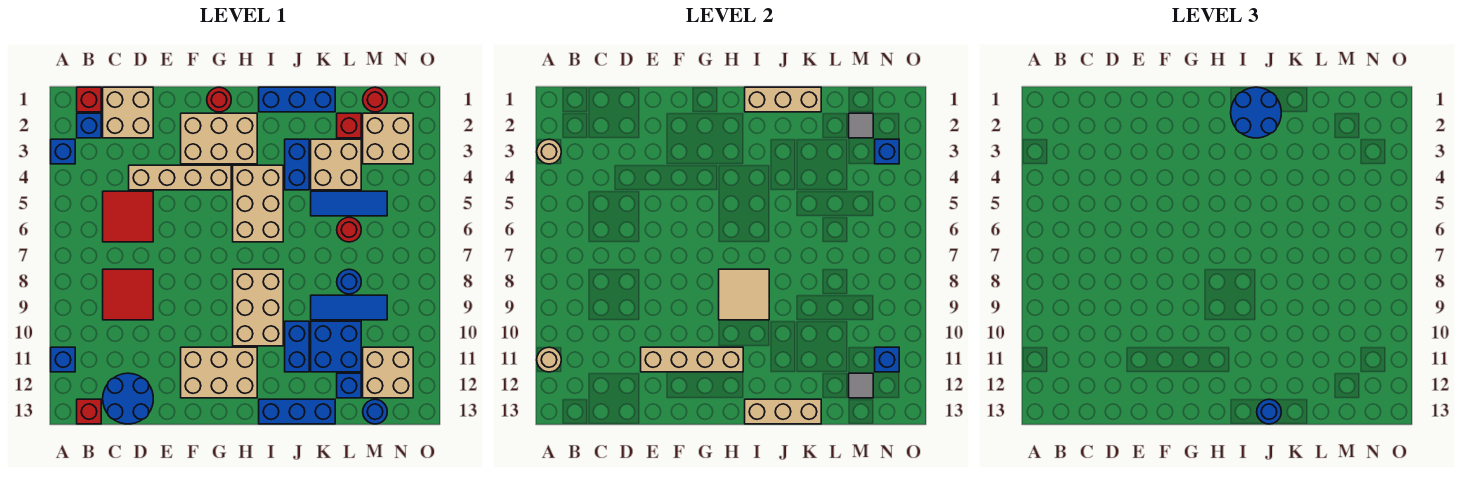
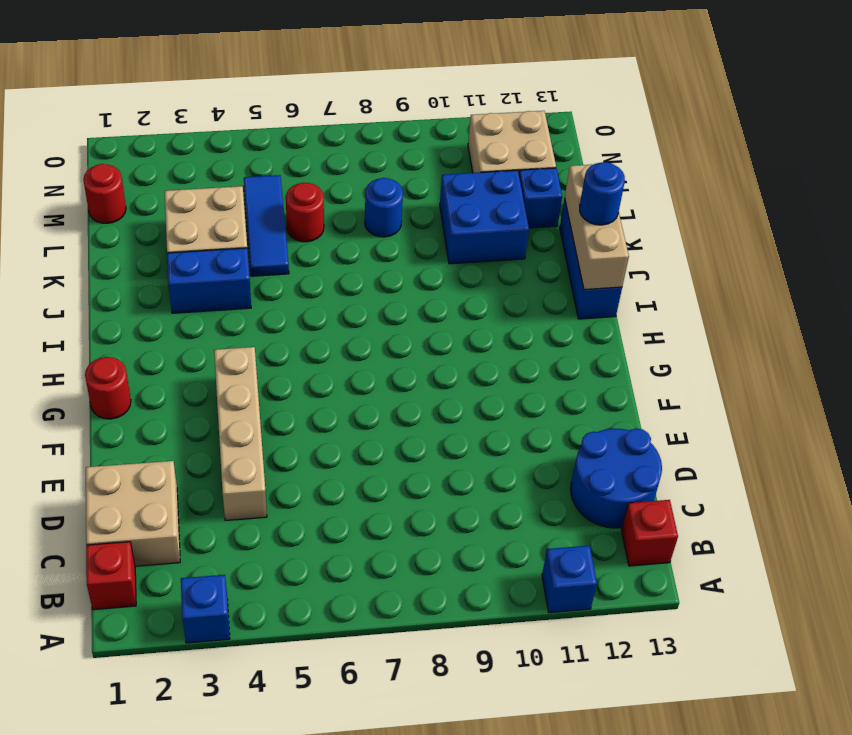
none -> blue brick B2 level 1
none -> red tile C5:D6 level 1
none -> red tile C8:D9 level 1
none -> tan brick F2:H3 level 1

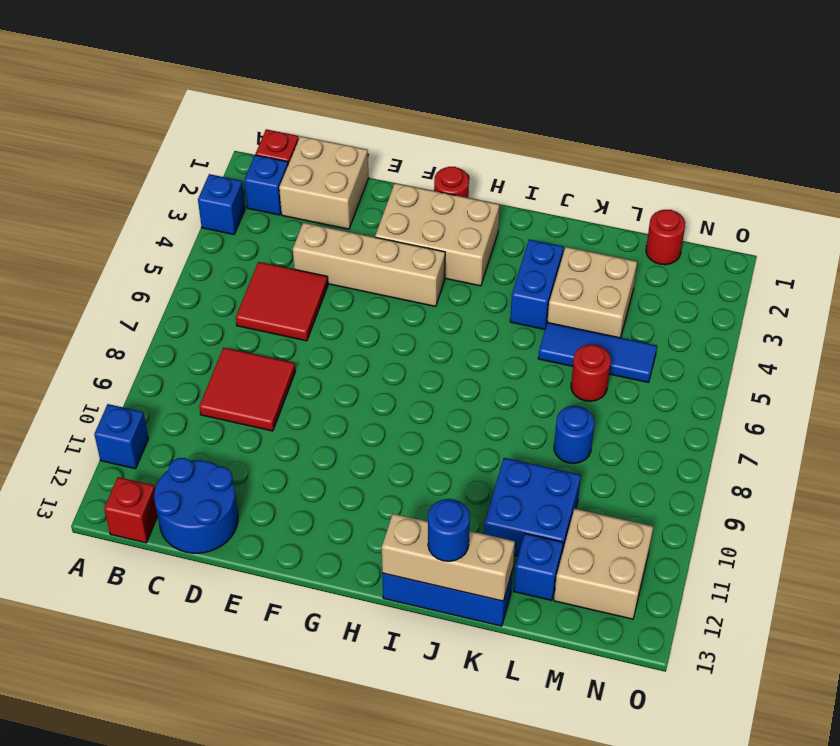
none -> tan brick F11:H12 level 1
none -> tan brick H4:I6 level 1
none -> tan brick H8:I10 level 1
none -> blue brick I1:K1 level 1

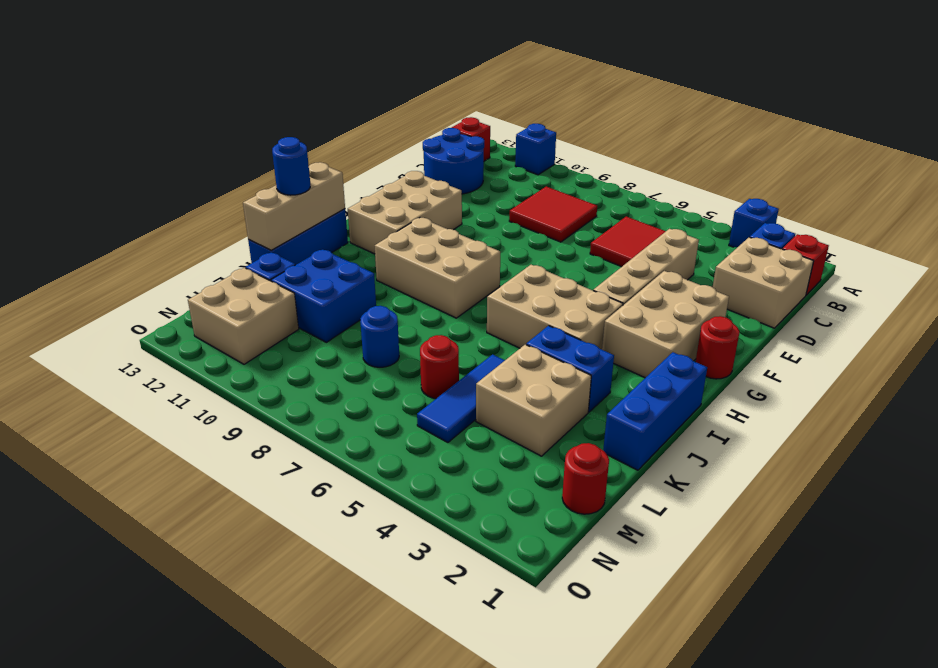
none -> blue brick J10:J11 level 1
none -> blue tile K9:M9 level 1
none -> red brick L2 level 1
none -> tan brick M2:N3 level 1

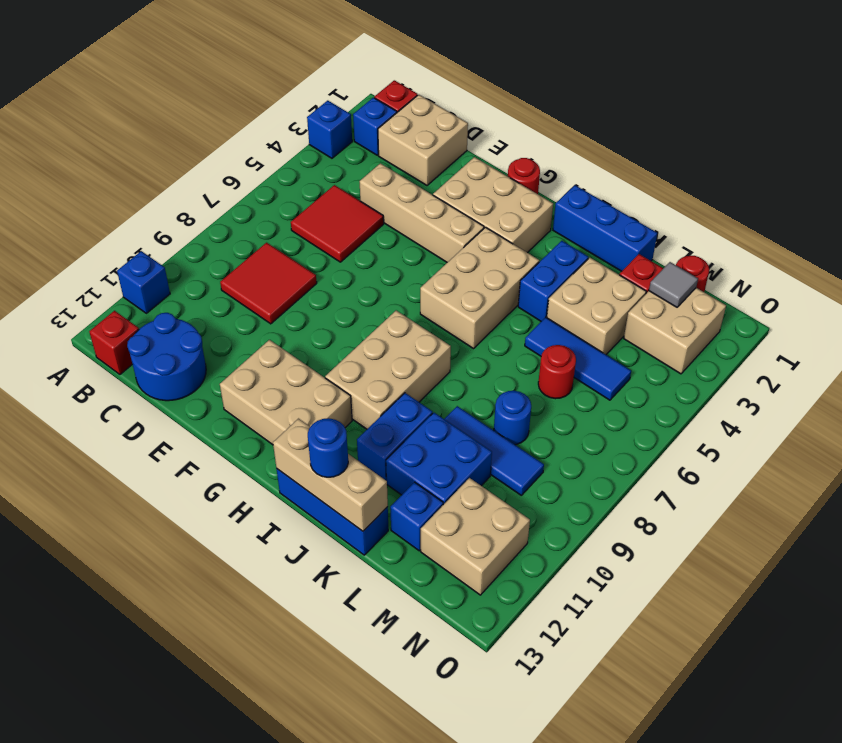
none -> blue round brick M13 level 1
none -> tan round brick A3 level 2
none -> tan round brick A11 level 2
none -> tan brick E11:H11 level 2

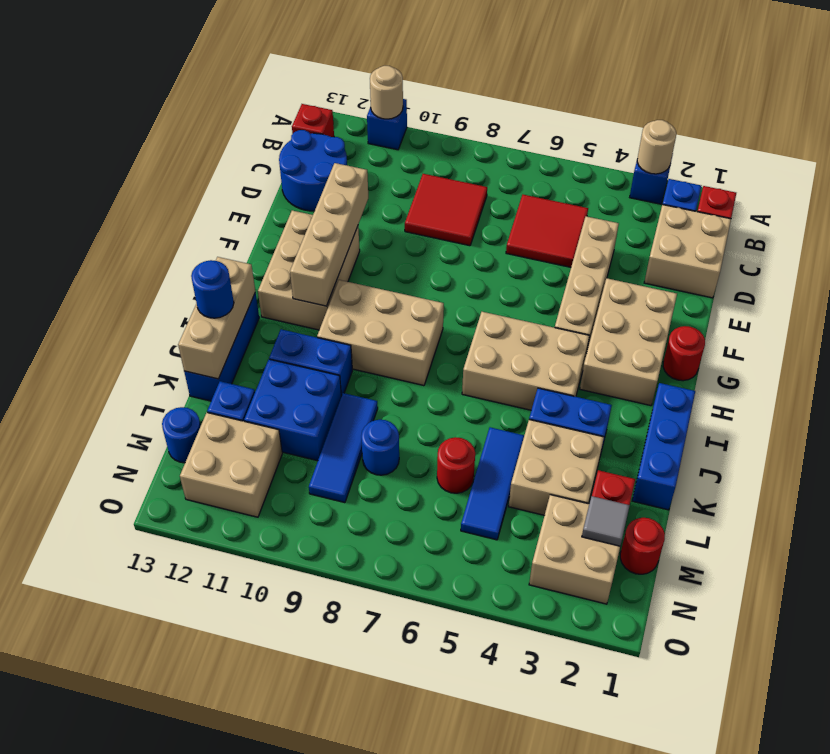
none -> tan tile H8:I9 level 2
none -> tan brick I1:K1 level 2
none -> grey tile M12 level 2
none -> blue brick N3 level 2

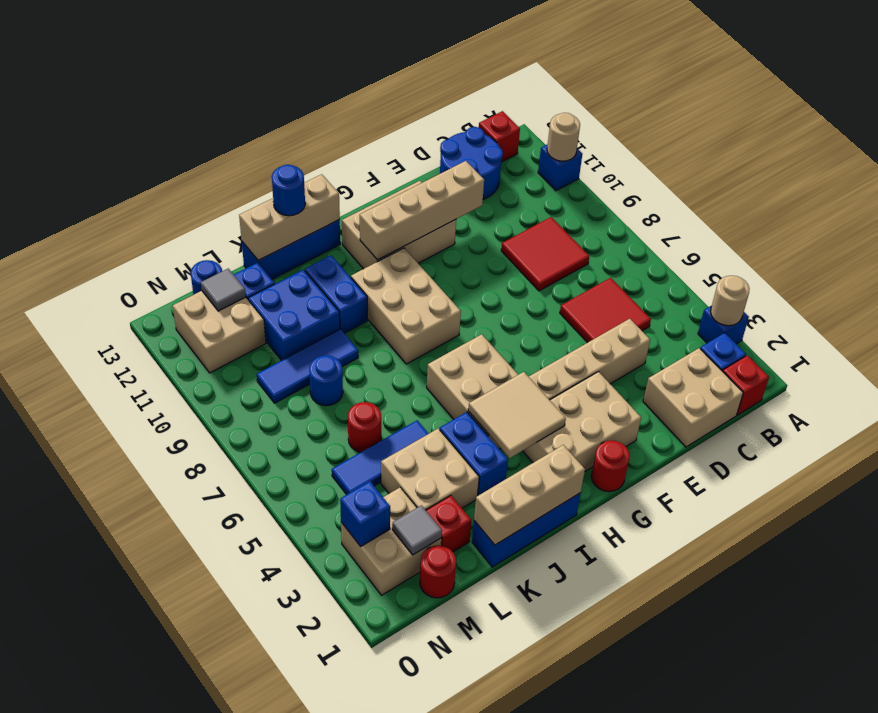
tan tile H3:I4 level 2 -> tan tile H8:I9 level 2
none -> blue brick N11 level 2
none -> blue round brick I1:J2 level 3

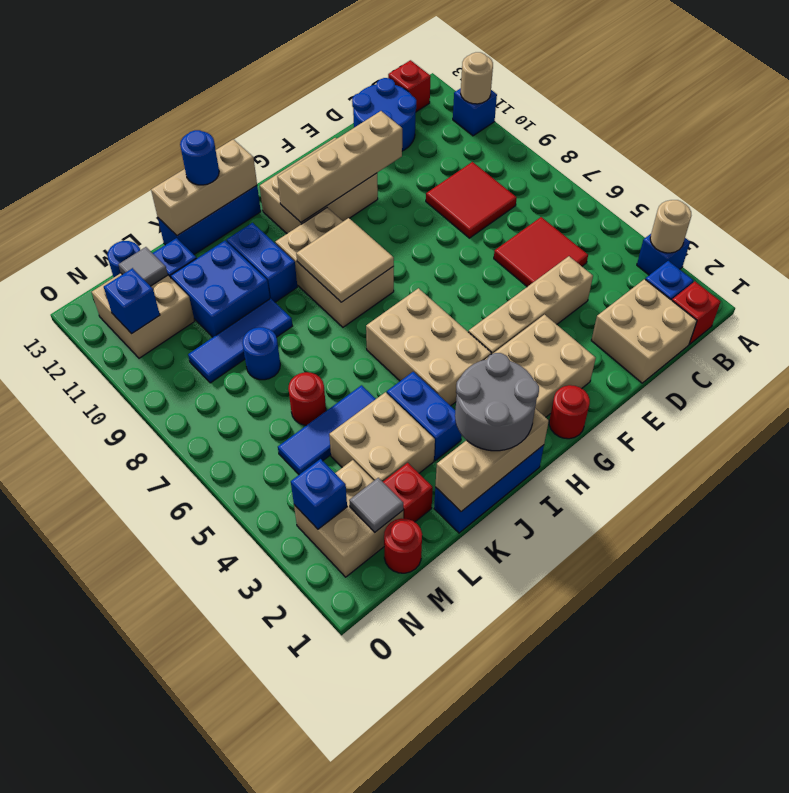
grey round brick I1:J2 level 3 -> blue round brick I1:J2 level 3

